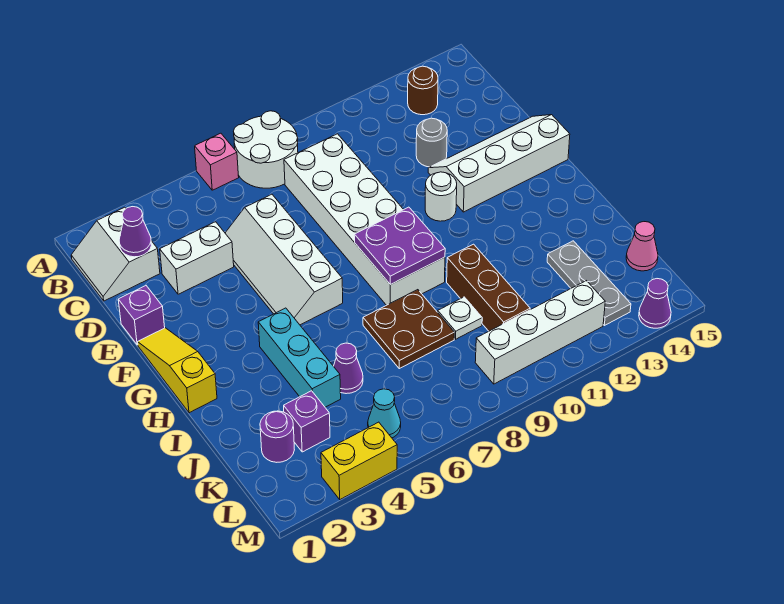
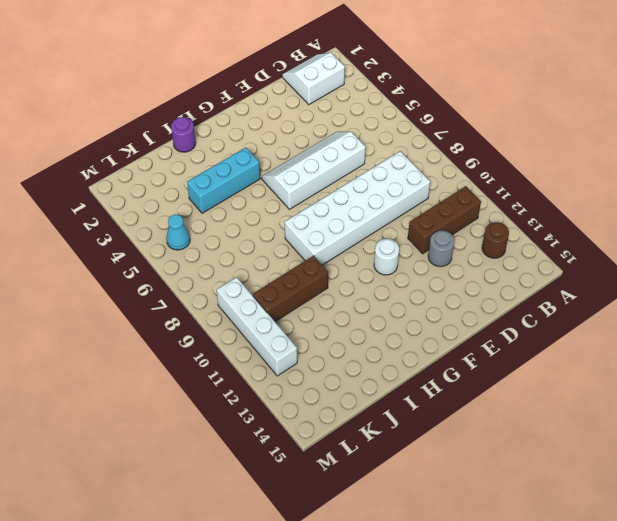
brown brick B11:D11 level 1 -> none
purple round brick I1 level 1 -> purple round brick K2 level 1
none -> pink brick A6 level 1
none -> white round brick A7:B8 level 1
none -> white brick D3:D4 level 1

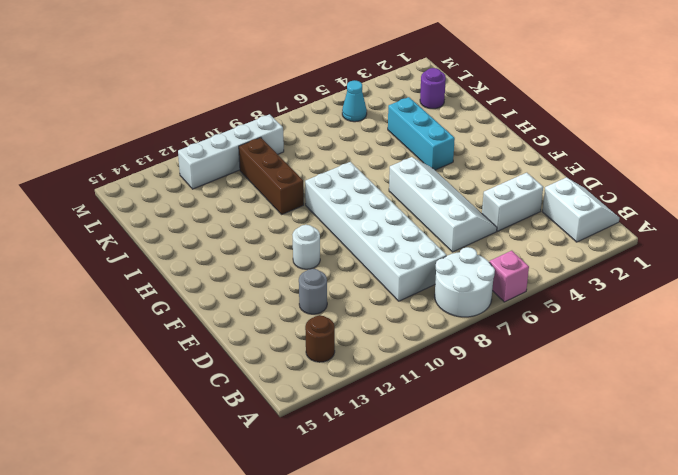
none -> purple brick E1 level 1
none -> white slope E12:F15 level 1 top F
none -> yellow slope F1:H1 level 1 top H

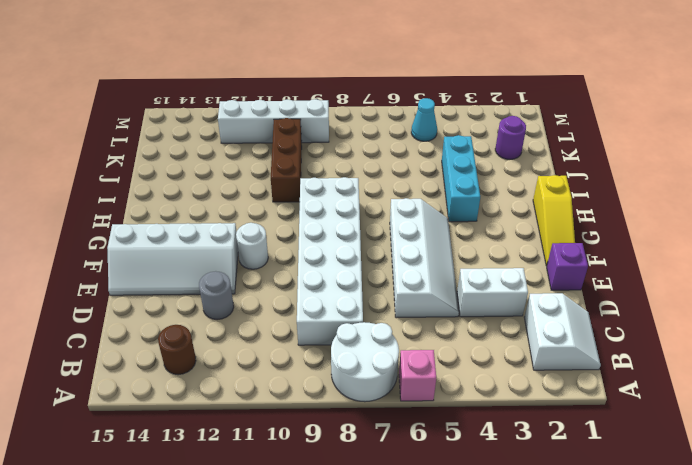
none -> brown plate I7:J8 level 1
none -> purple cone J5 level 1
none -> white plate J9 level 1

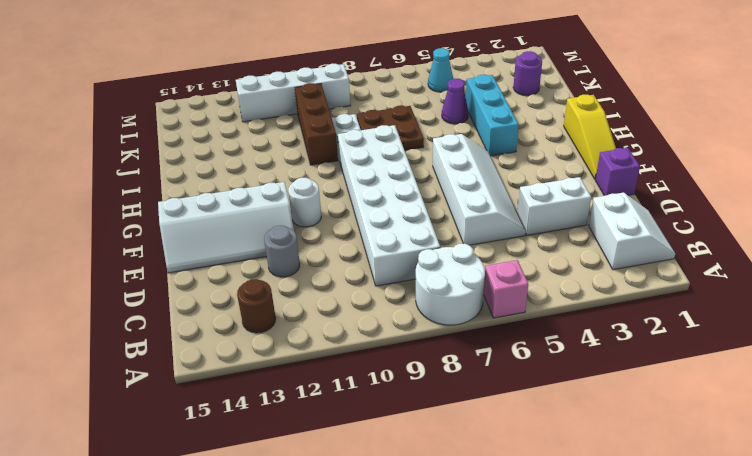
none -> grey plate J13:L13 level 1
none -> purple brick K3 level 1
none -> pink cone K15 level 1

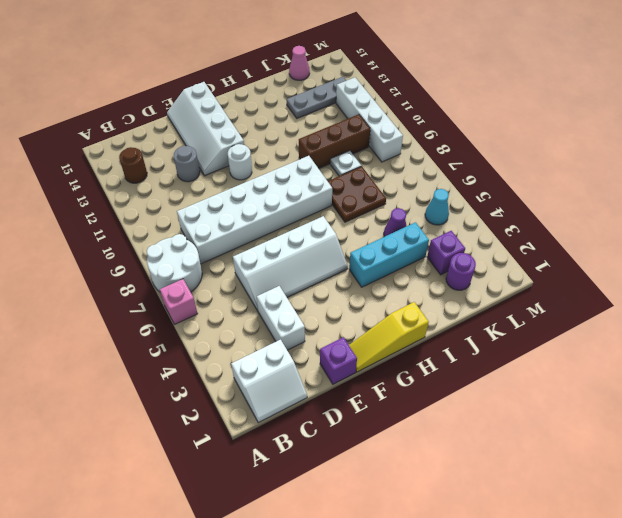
none -> yellow brick M3:M4 level 1
none -> purple cone M14 level 1
none -> purple cone C2 level 2

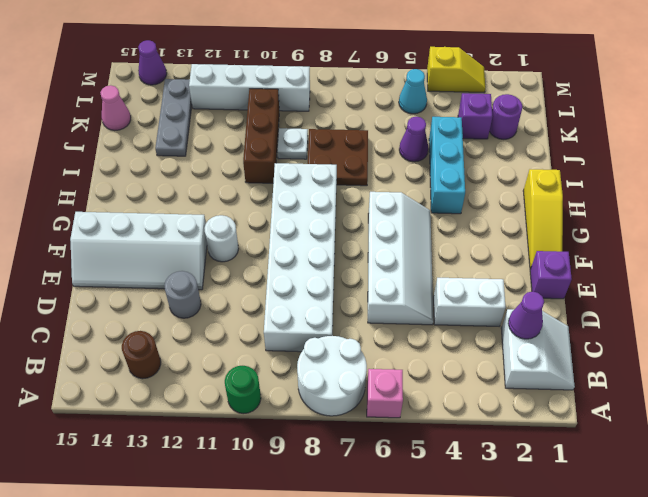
green round brick A10 level 1 -> none
yellow slope M3:M4 level 1 top 4 -> yellow brick M3:M4 level 1
none -> purple plate G8:H9 level 2

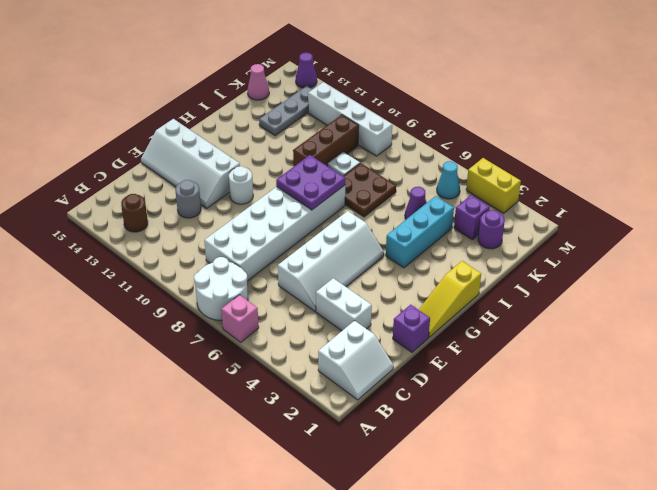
none -> purple cone C2 level 2

